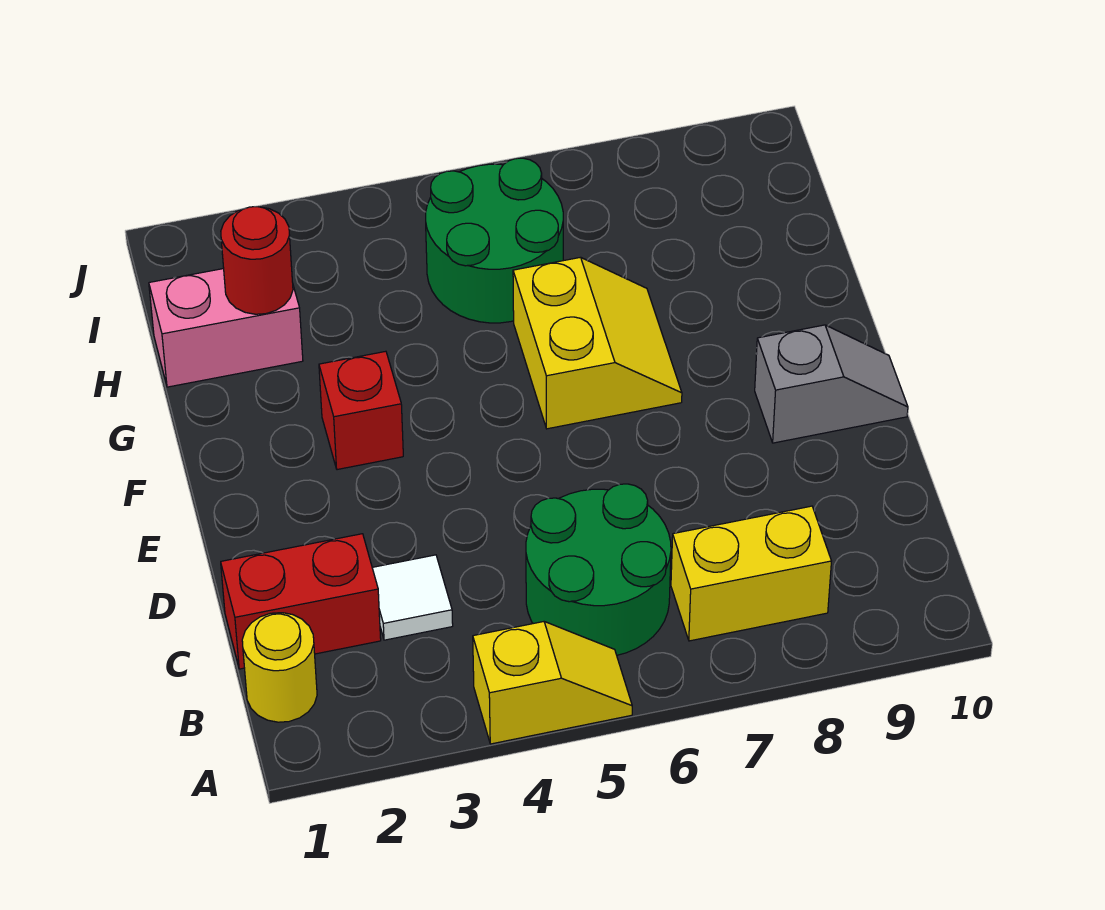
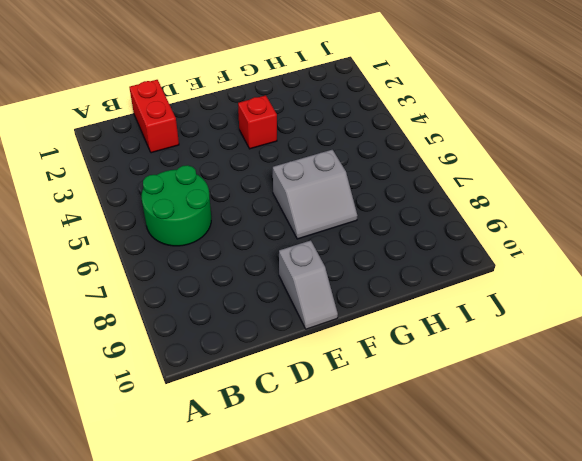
grey slope F6:G7 level 1 top 6 -> yellow slope F6:G7 level 1 top 6
none -> yellow slope A4:A5 level 1 top 4
none -> yellow round brick B1 level 1
none -> yellow brick B7:B8 level 1

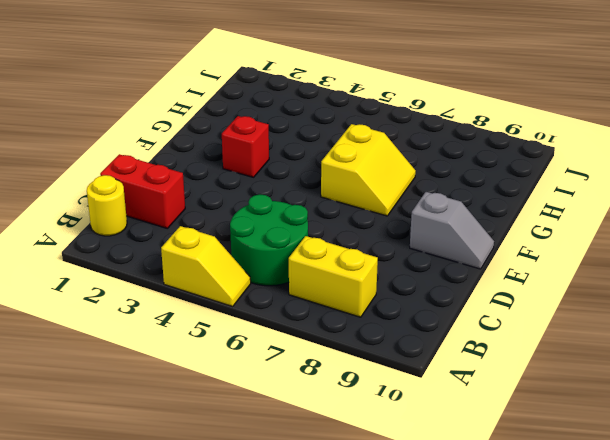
none -> white tile C3 level 1
none -> pink brick H1:H2 level 1
none -> green round brick H5:I6 level 1

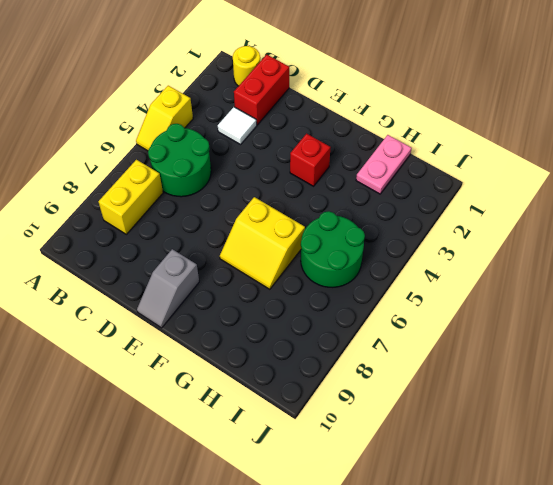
pink plate H1:H2 level 1 -> pink brick H1:H2 level 1
none -> red round brick H2 level 2

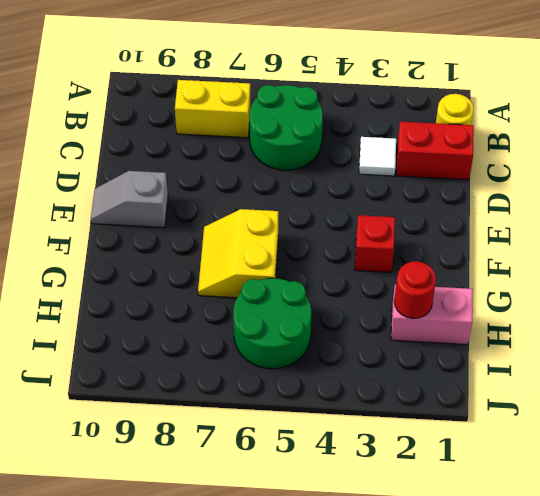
none -> yellow slope A4:A5 level 1 top 4

